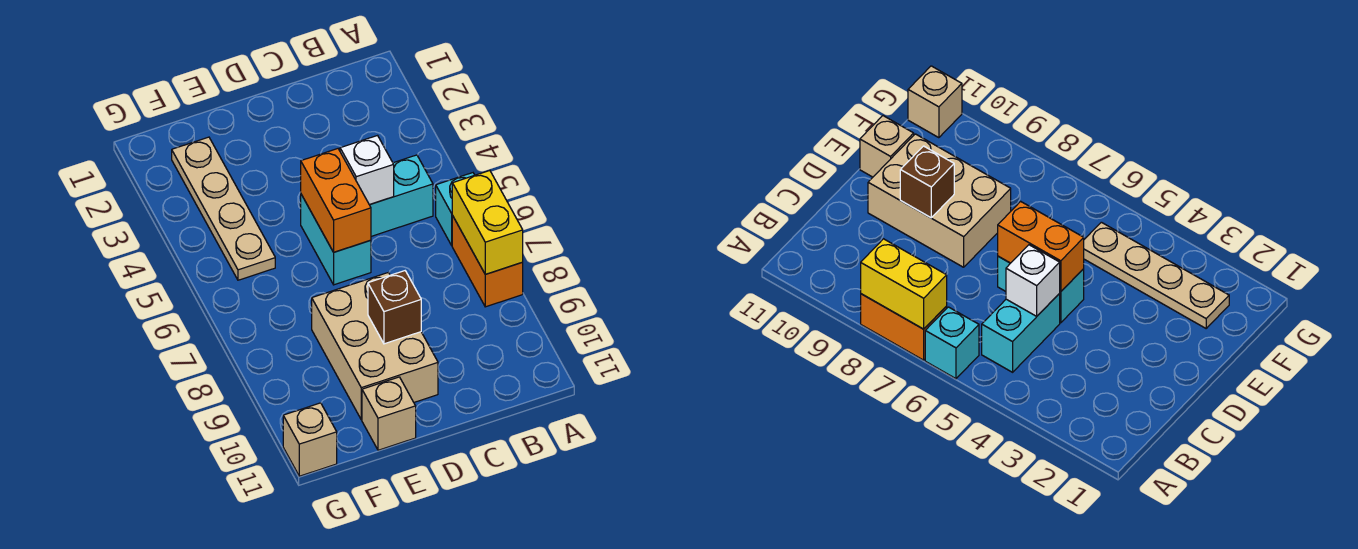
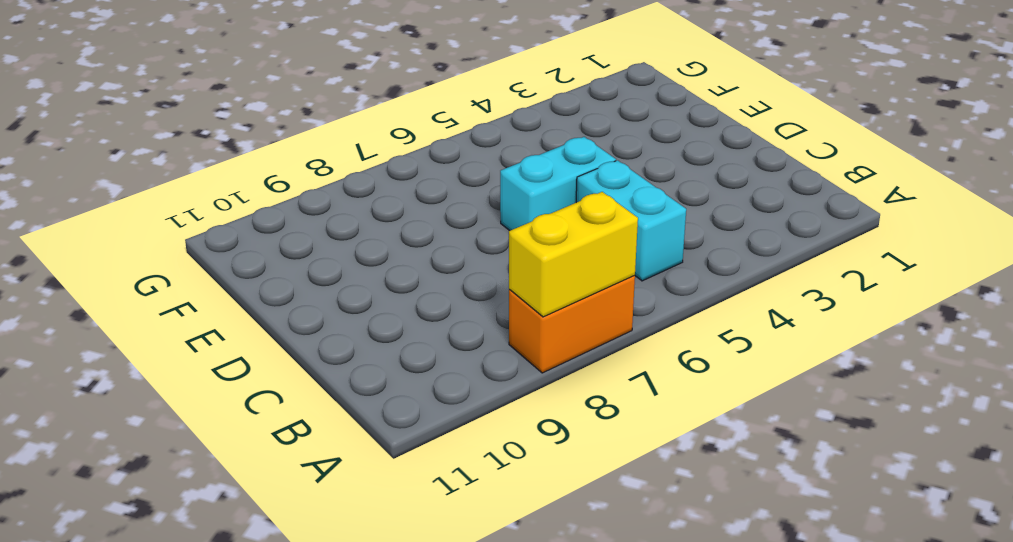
none -> cyan brick A6 level 1
none -> tan brick D8:E10 level 1
none -> tan brick E11 level 1

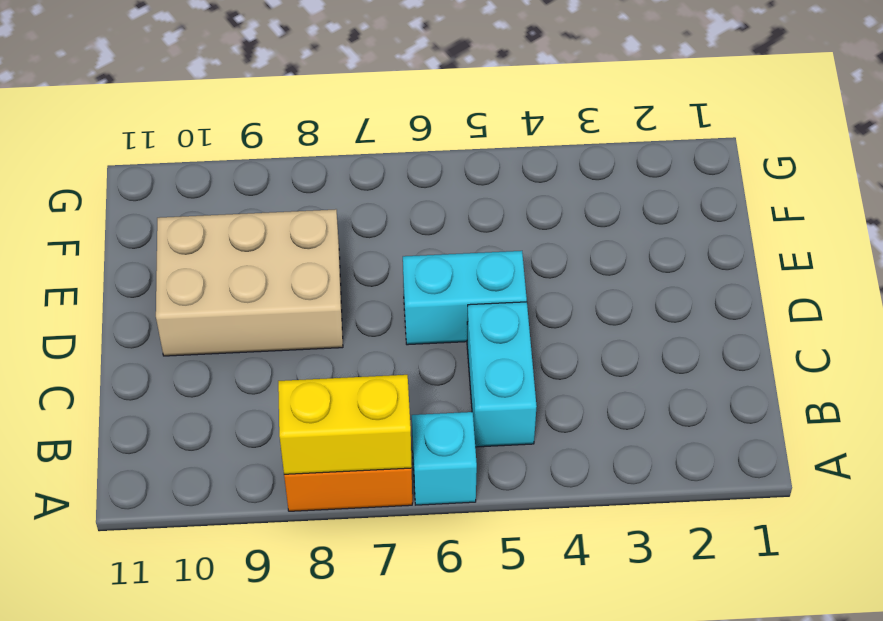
none -> tan brick E11 level 1
none -> tan plate F2:F5 level 1
none -> tan brick G11 level 1

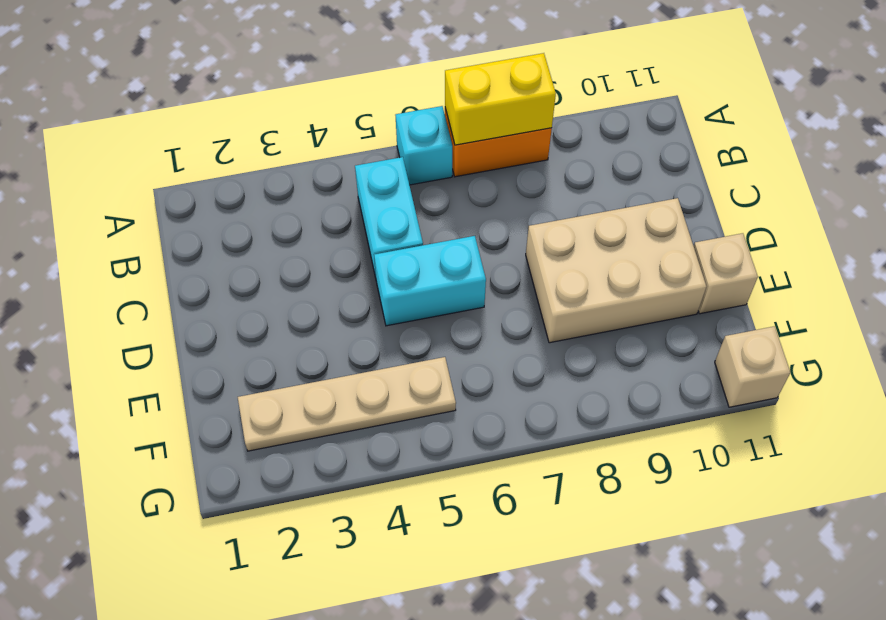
none -> white brick C5 level 2
none -> orange brick D5:D6 level 2
none -> brown brick D9 level 2

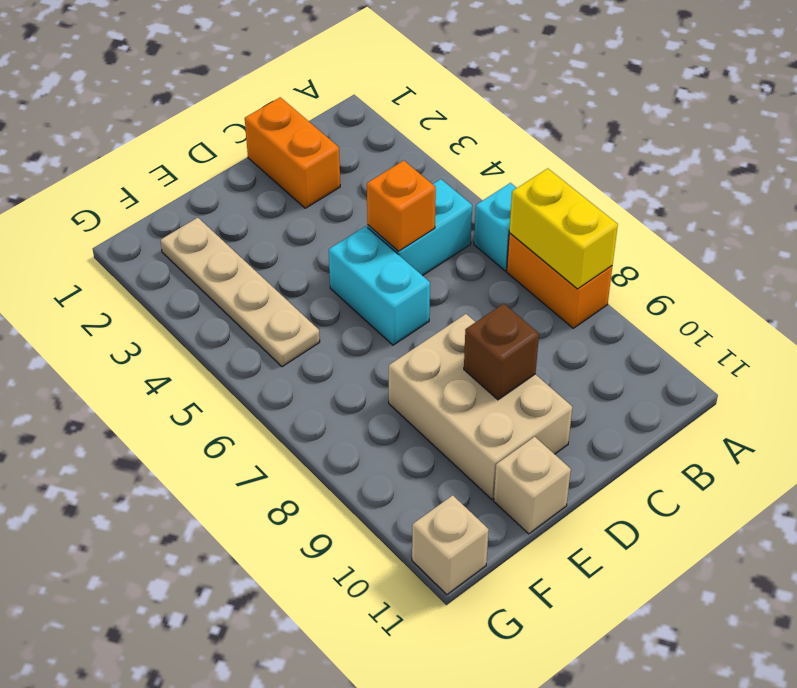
orange brick C1:C2 level 1 -> orange brick D5:D6 level 2
orange brick C5 level 2 -> white brick C5 level 2

